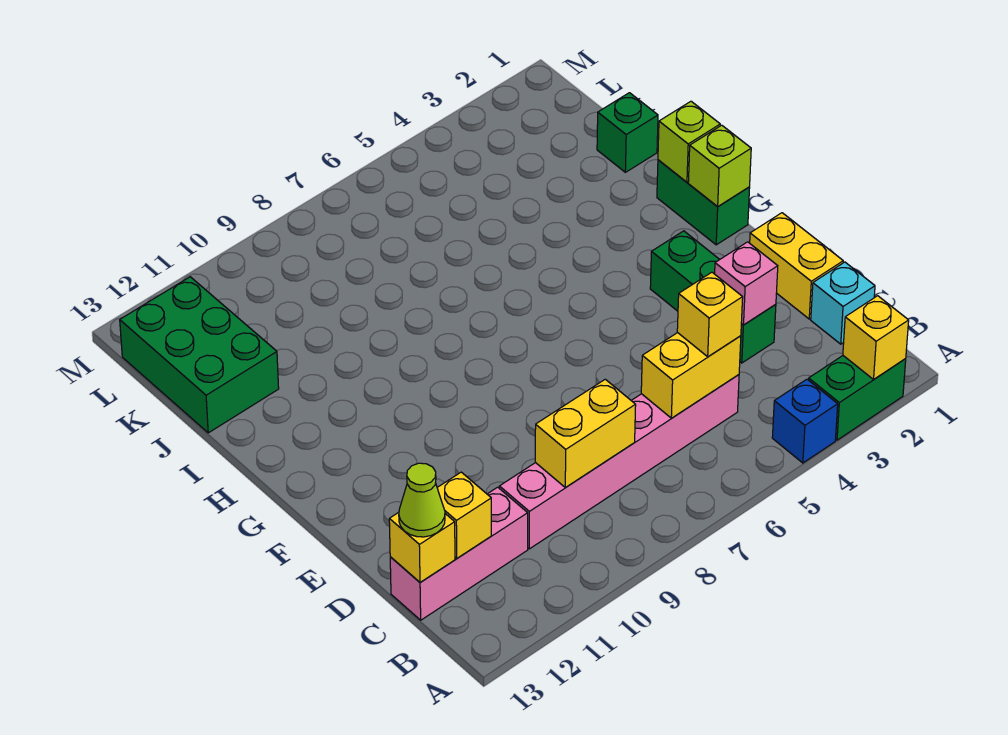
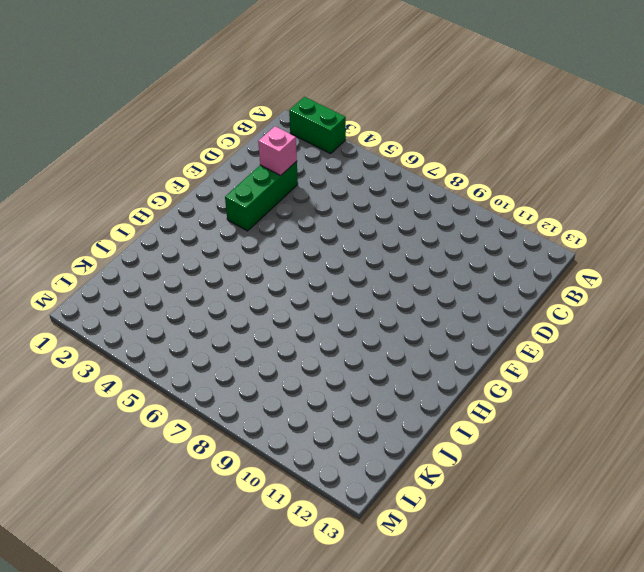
none -> blue brick A4 level 1
none -> cyan brick C1 level 1
none -> pink brick C5:C10 level 1

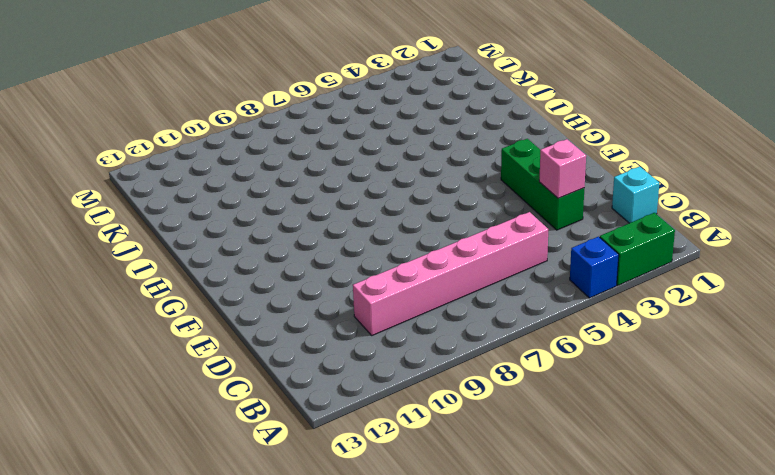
none -> pink brick C11:C13 level 1
none -> yellow brick D1:E1 level 1
none -> green brick G1:H1 level 1

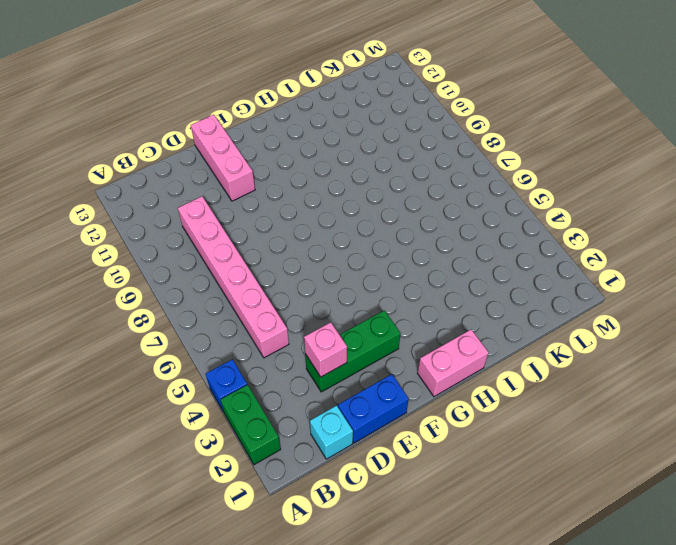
blue brick D1:E1 level 1 -> yellow brick D1:E1 level 1
pink brick E11:E13 level 1 -> pink brick C11:C13 level 1
pink brick G1:H1 level 1 -> green brick G1:H1 level 1
none -> green brick J1 level 1
none -> green brick J12:L13 level 1
none -> yellow brick A2 level 2

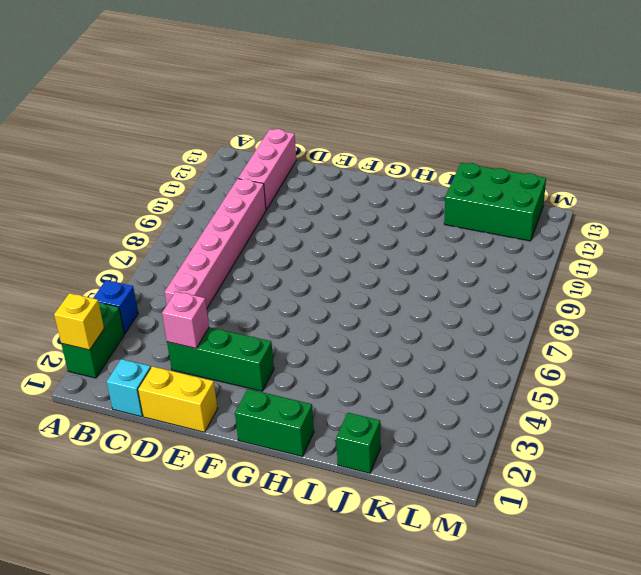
none -> yellow brick C5:C6 level 2
none -> yellow brick C8:C9 level 2
none -> yellow brick C12 level 2

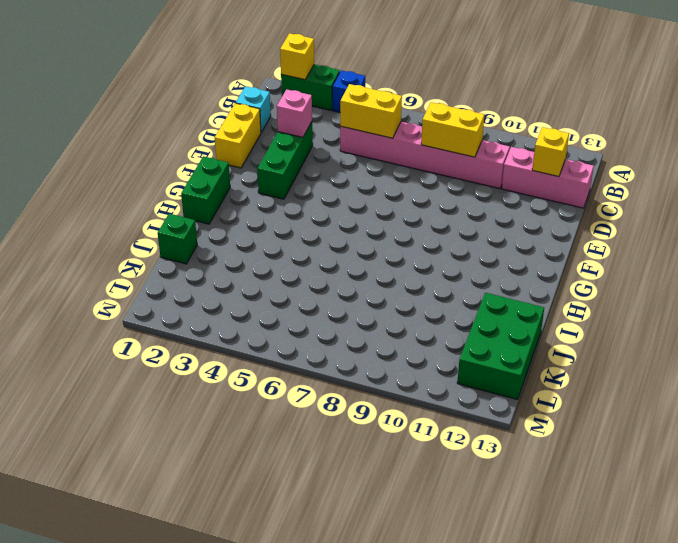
none -> yellow brick C13 level 2
none -> lime brick G1 level 2
none -> lime brick H1 level 2

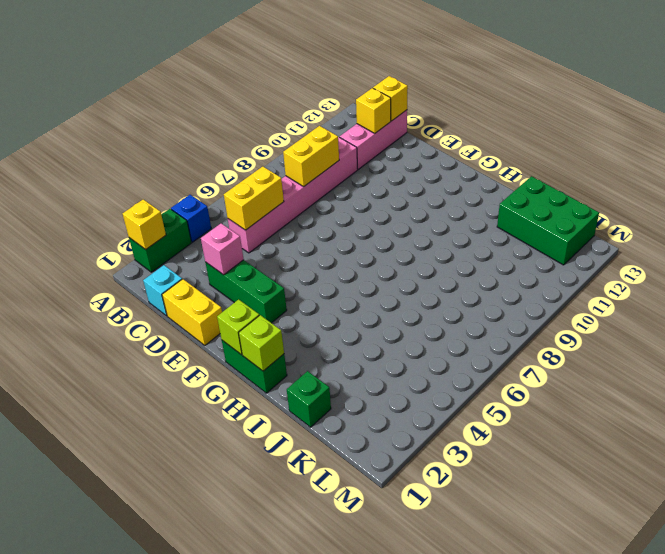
none -> yellow brick C5 level 3
none -> lime cone C13 level 3

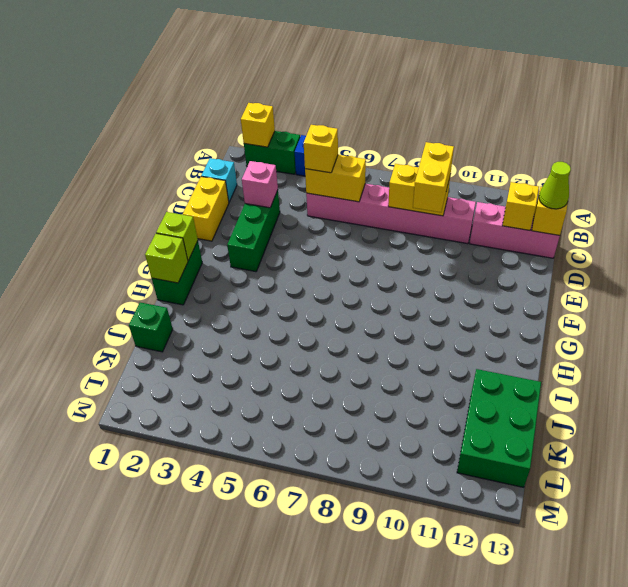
yellow brick C9:D9 level 3 -> none

